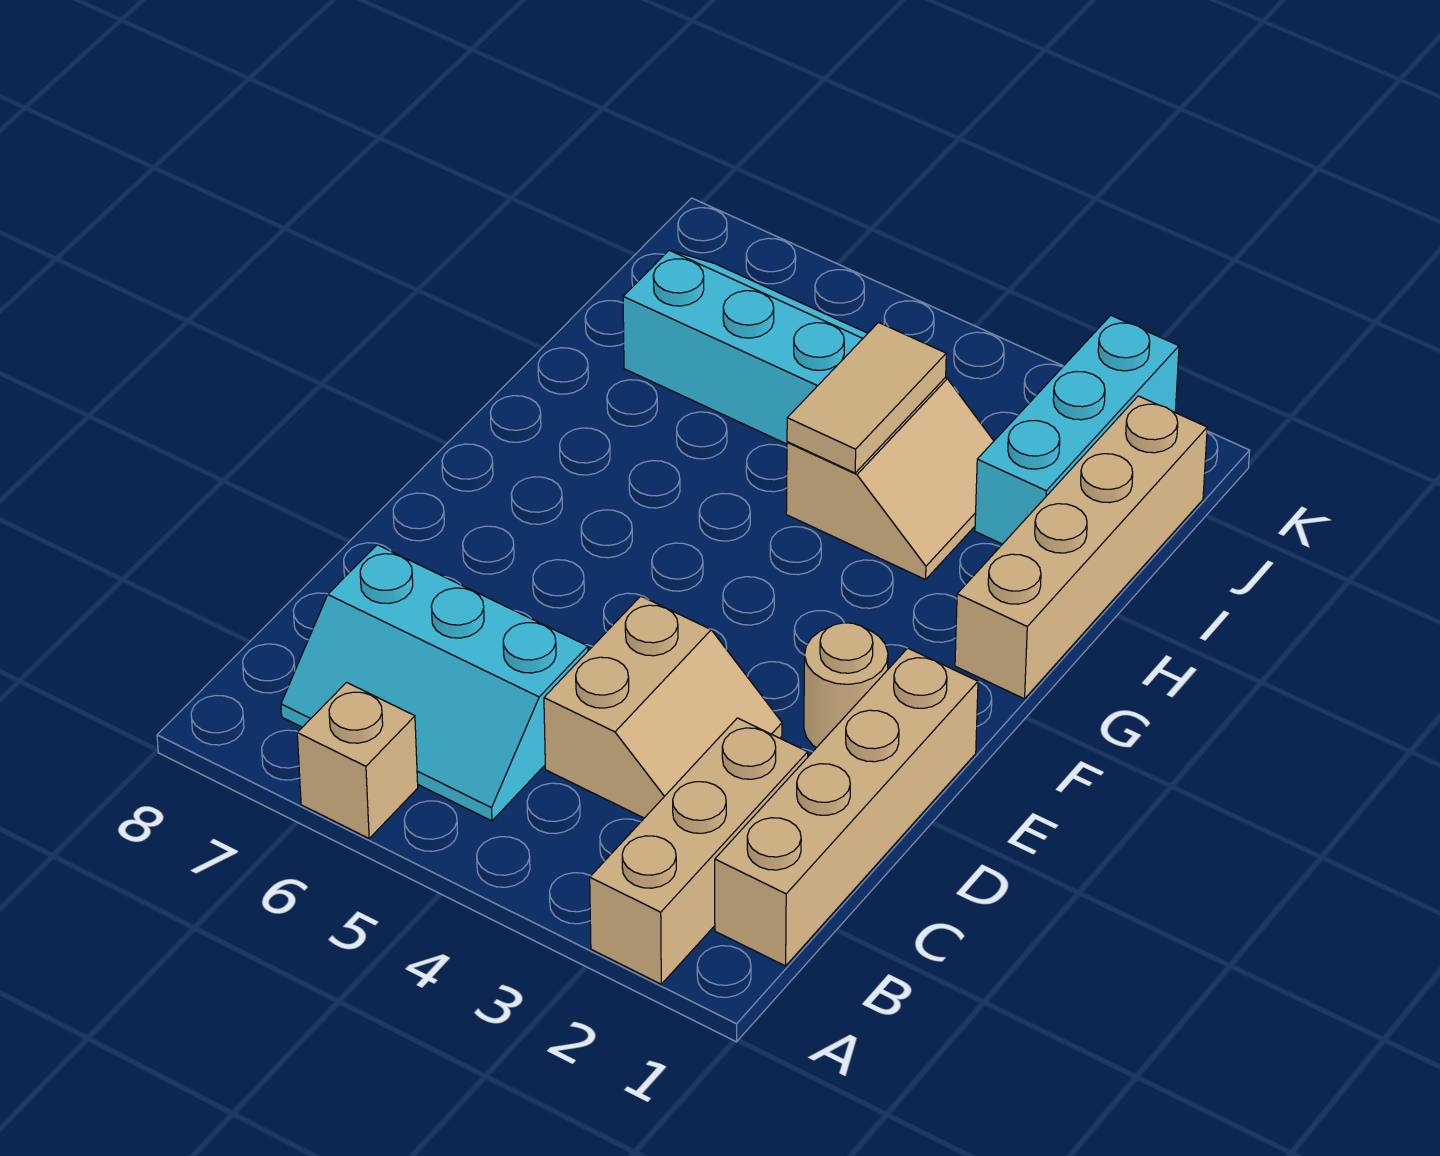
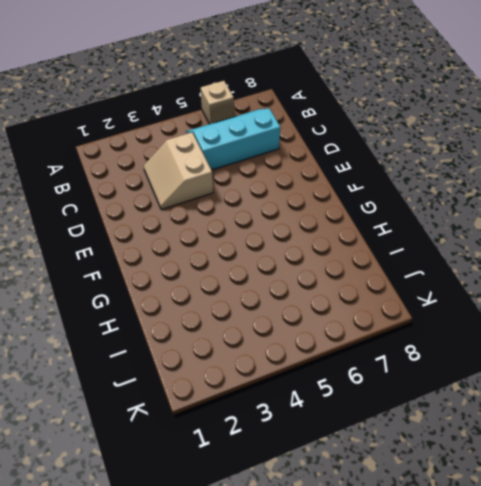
none -> tan brick A2:C2 level 1
none -> tan brick B1:E1 level 1

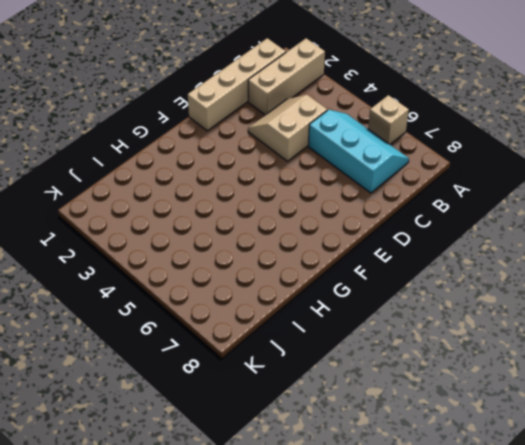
none -> tan round brick E2 level 1
none -> tan brick G1:J1 level 1

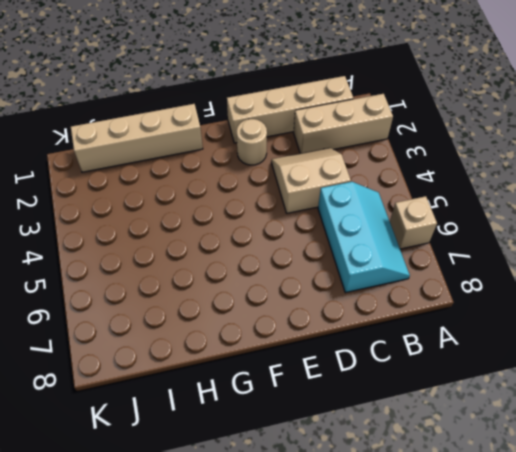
none -> tan slope H3:I4 level 1 top 4
none -> cyan brick I2:K2 level 1

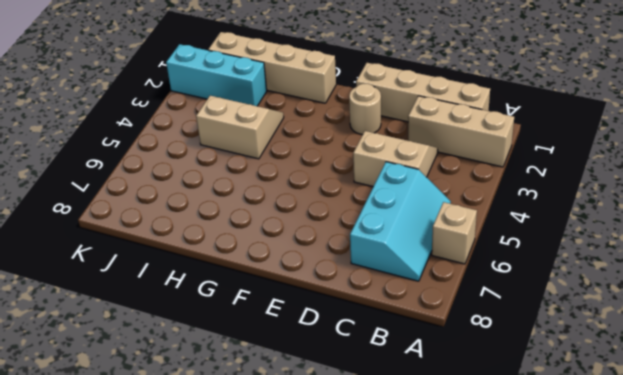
none -> cyan slope I5:J7 level 1 top I
none -> tan tile H4:I4 level 2

